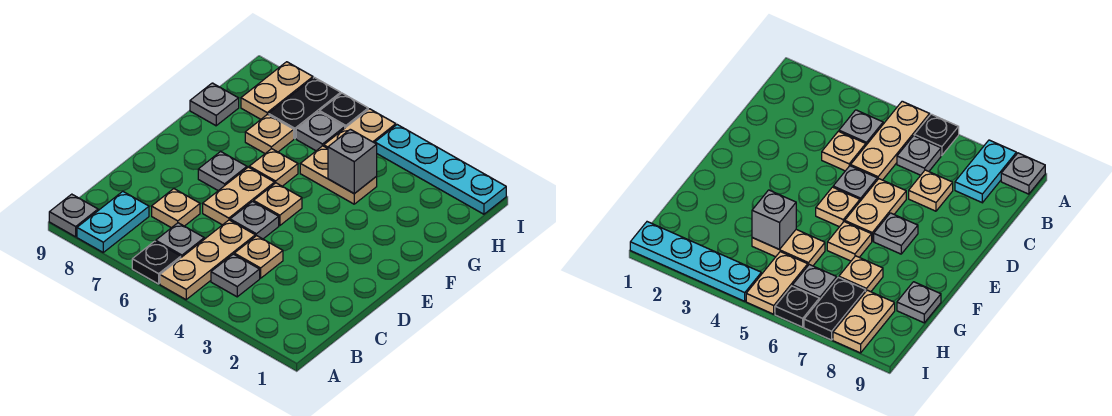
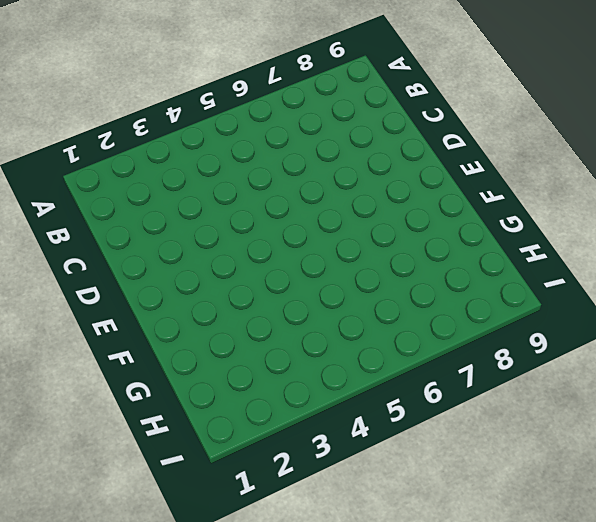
none -> tan plate A5:C5 level 1
none -> black plate A6 level 1
none -> cyan plate A8:B8 level 1

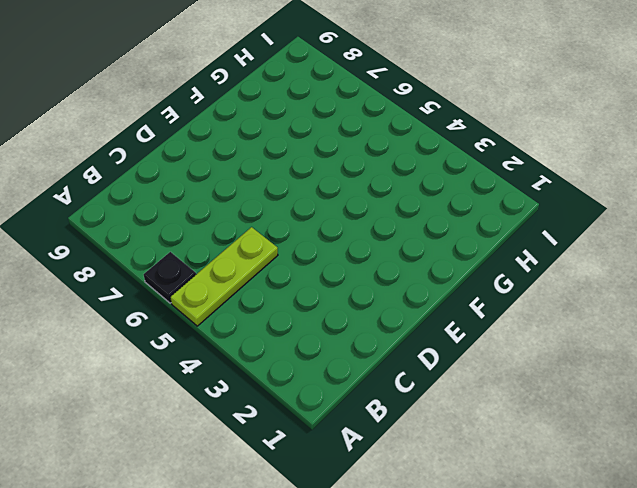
lime plate A5:C5 level 1 -> tan plate A5:C5 level 1
none -> cyan plate A8:B8 level 1
none -> grey plate A9 level 1
none -> grey plate B4 level 1

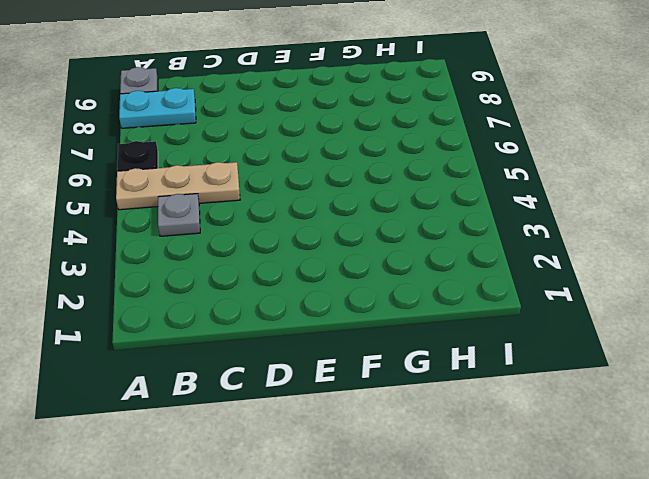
none -> grey plate B6 level 1
none -> tan plate C4 level 1
none -> tan plate C7 level 1

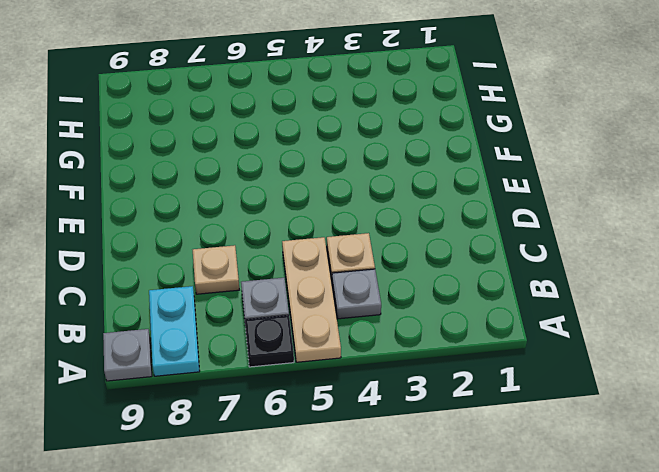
none -> grey plate D5 level 1
none -> tan plate D6:E6 level 1
none -> tan plate E5 level 1

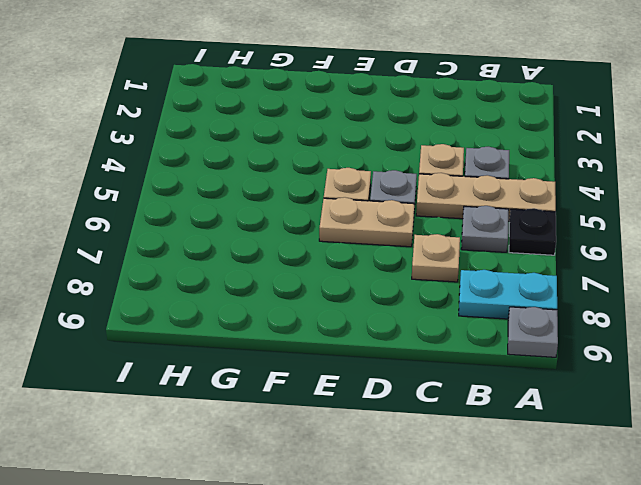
none -> grey plate E7 level 1
none -> tan plate F6 level 1
none -> tan plate G4:G5 level 1

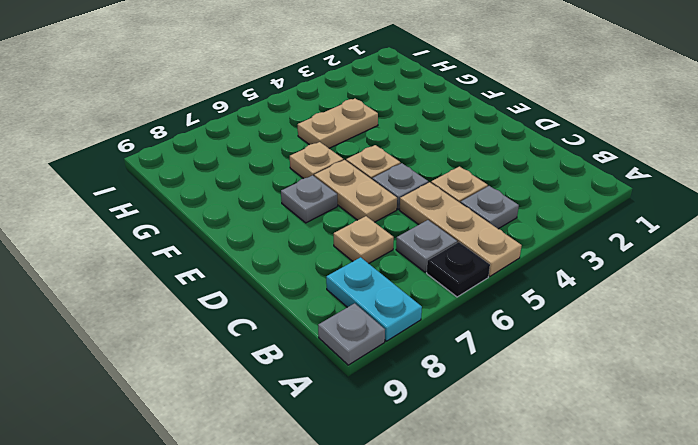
none -> tan plate G7 level 1
none -> grey plate G9 level 1
none -> tan plate H5:I5 level 1

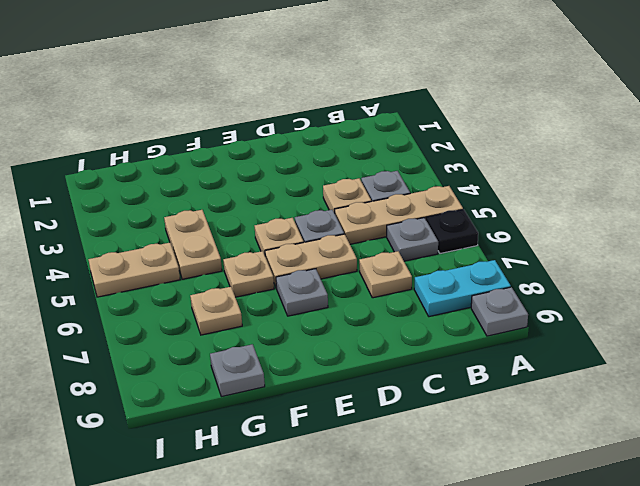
none -> grey plate H6 level 1
none -> black plate H7:I7 level 1
none -> tan plate H8:I8 level 1

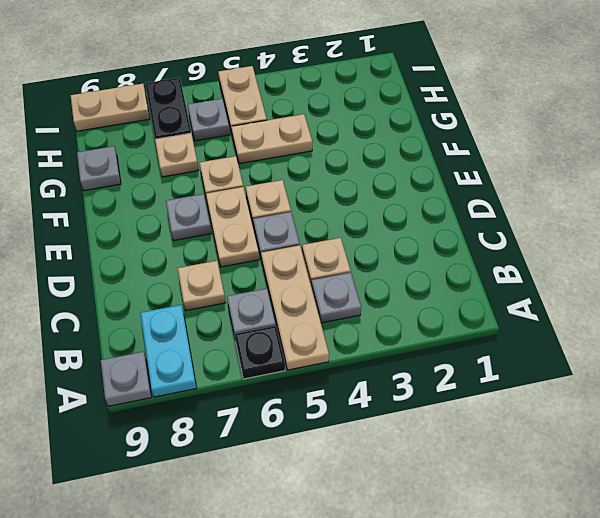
tan plate I8:I9 level 1 -> tan plate H8:I8 level 1
none -> cyan plate I1:I4 level 1
none -> black plate I6 level 1
none -> grey brick G4 level 2

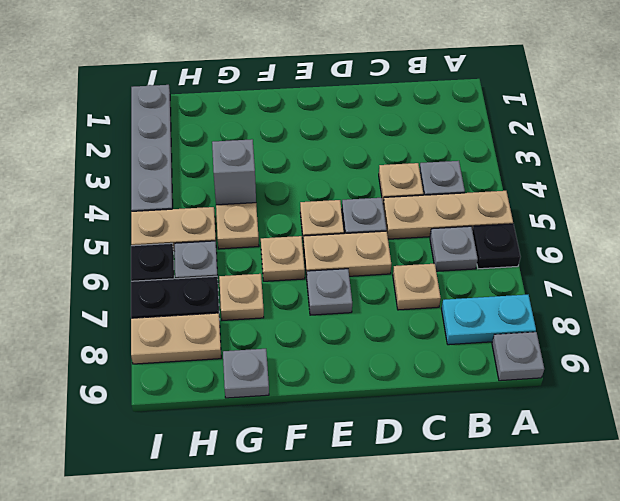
grey plate I1:I4 level 1 -> cyan plate I1:I4 level 1

